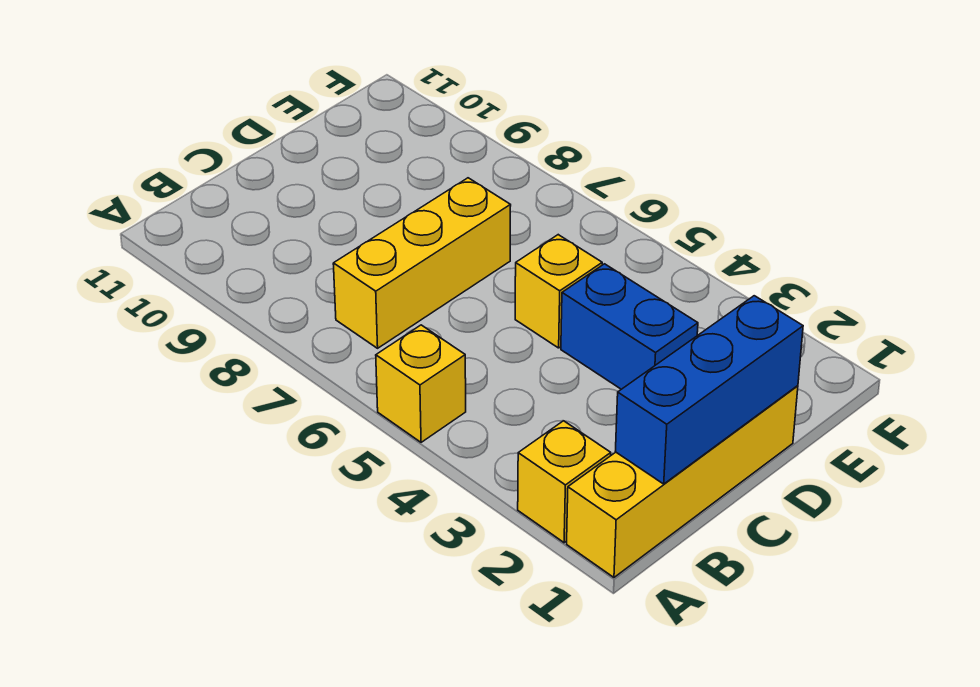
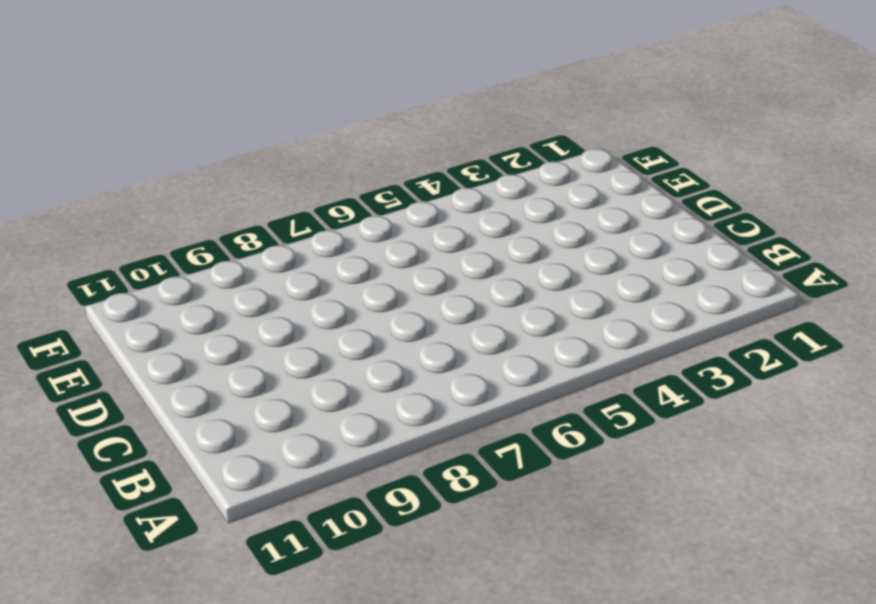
none -> yellow brick A1:D1 level 1
none -> yellow brick A2 level 1

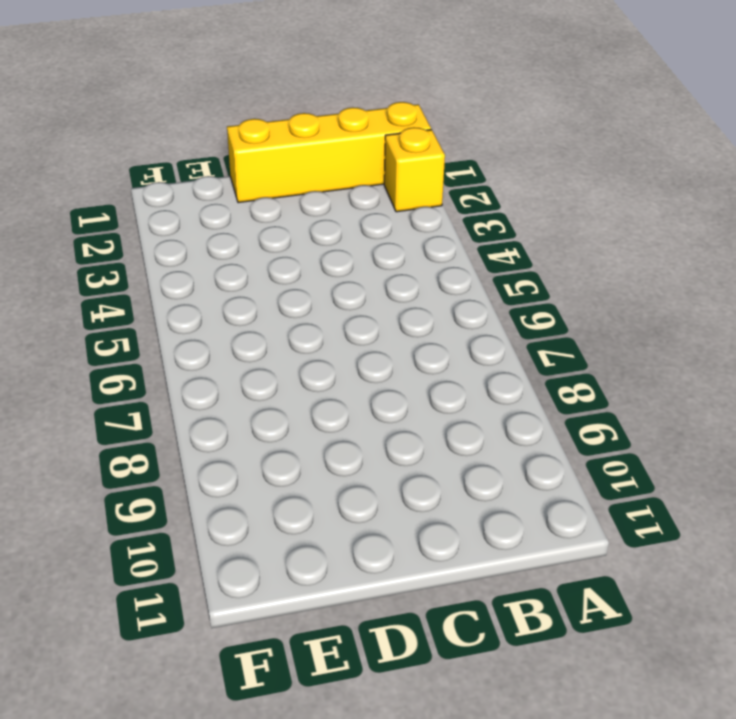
none -> yellow brick A5 level 1
none -> yellow brick B7:D7 level 1

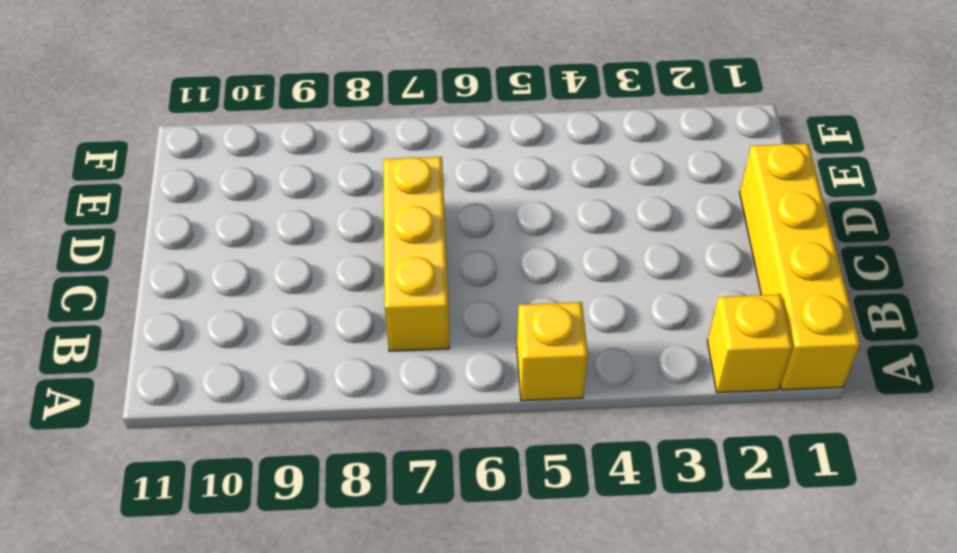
none -> blue brick D3:D4 level 1
none -> yellow brick D5 level 1

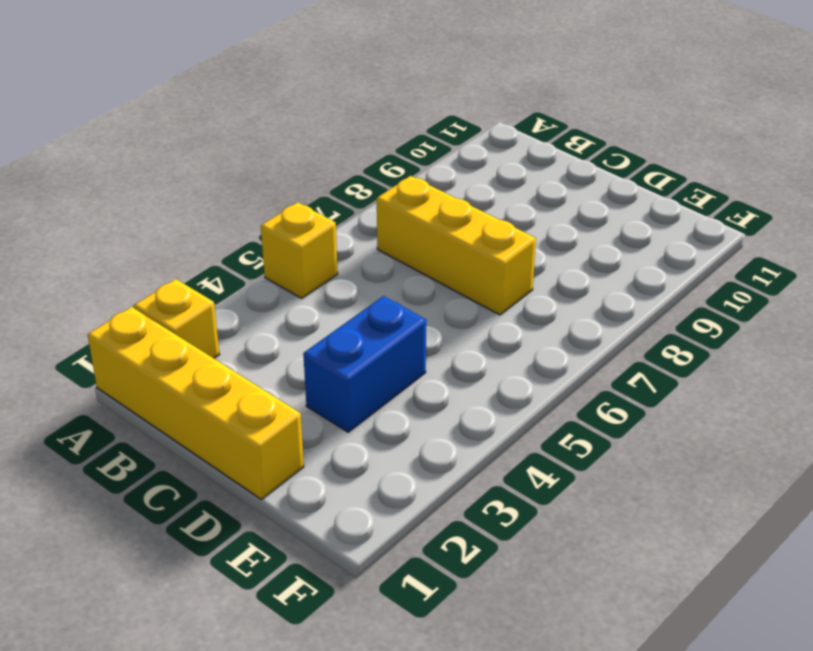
none -> yellow brick D5 level 1
none -> blue brick B1:D1 level 2

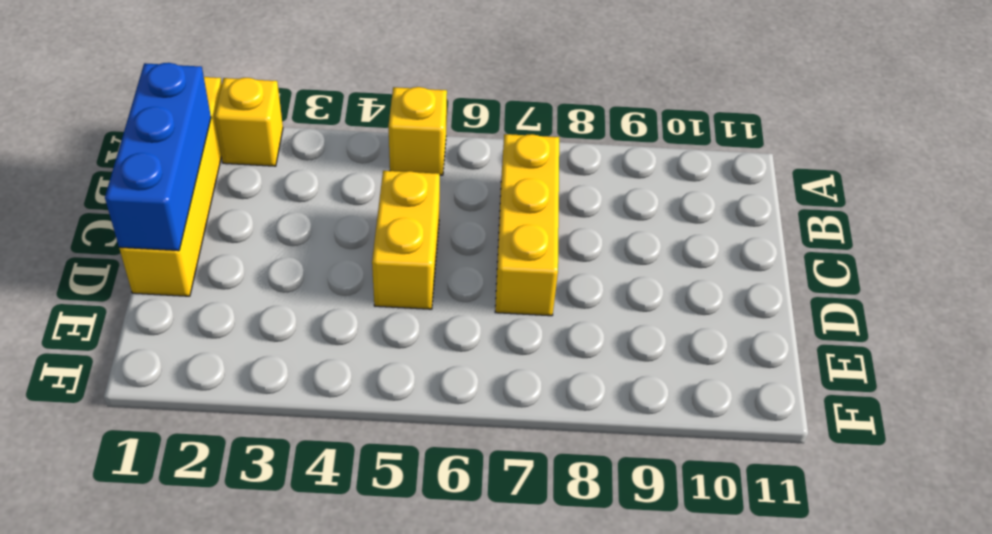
yellow brick C5:D5 level 1 -> yellow brick D5 level 1
none -> blue brick D3:D4 level 1

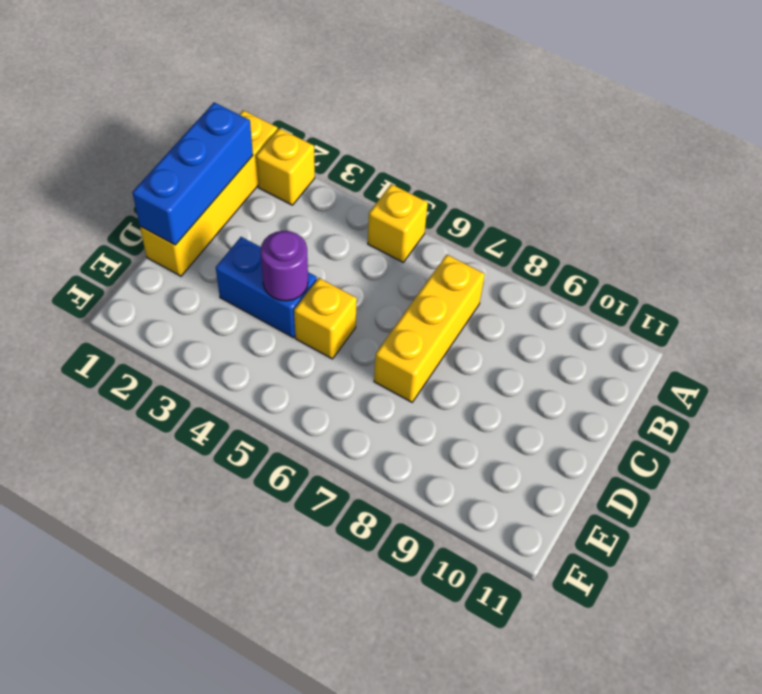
purple round brick D4 level 2 -> none

